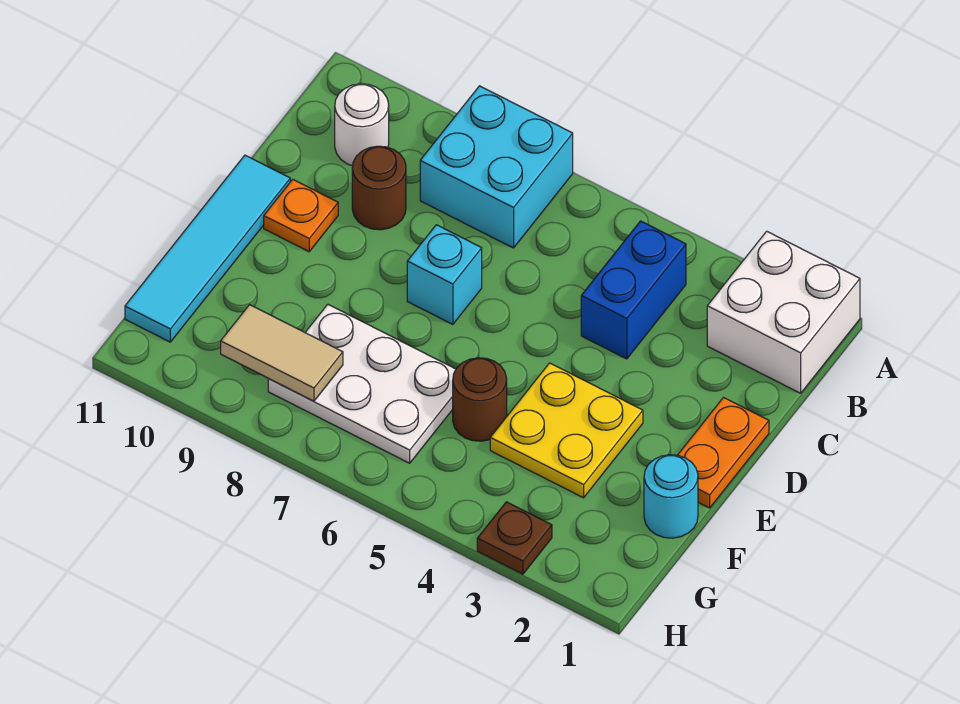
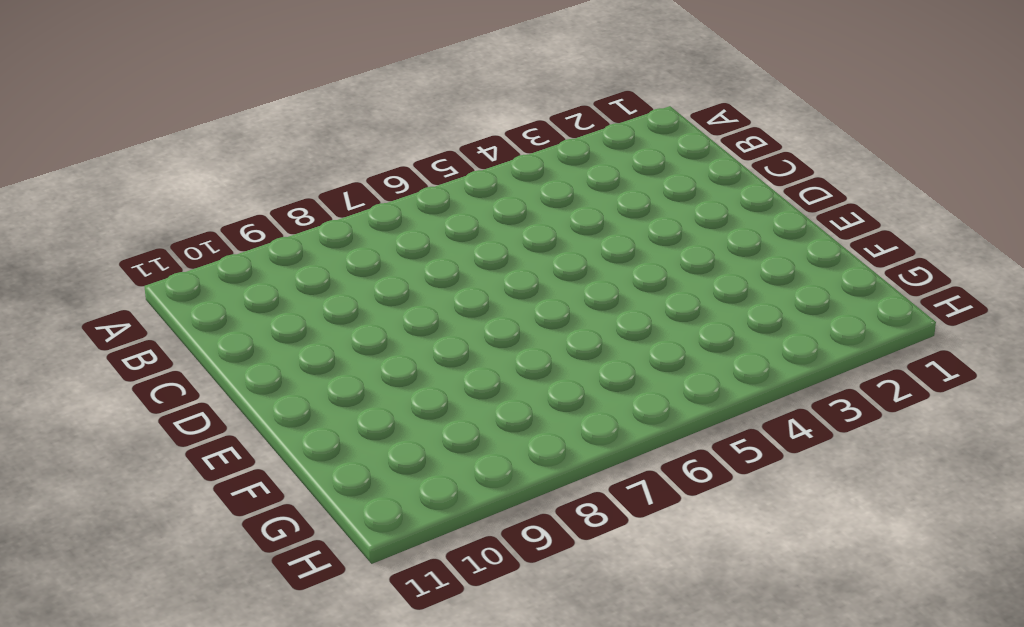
none -> white brick A1:B2 level 1
none -> cyan brick A7:B8 level 1
none -> blue brick B4:C4 level 1

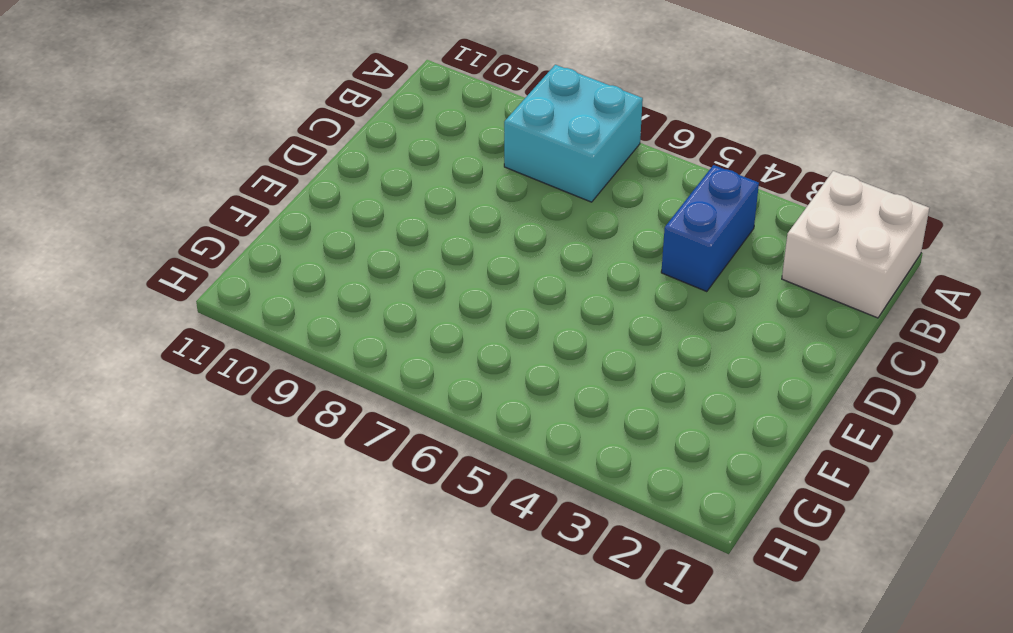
none -> white round brick B10 level 1
none -> brown round brick C9 level 1
none -> orange plate D1:E1 level 1

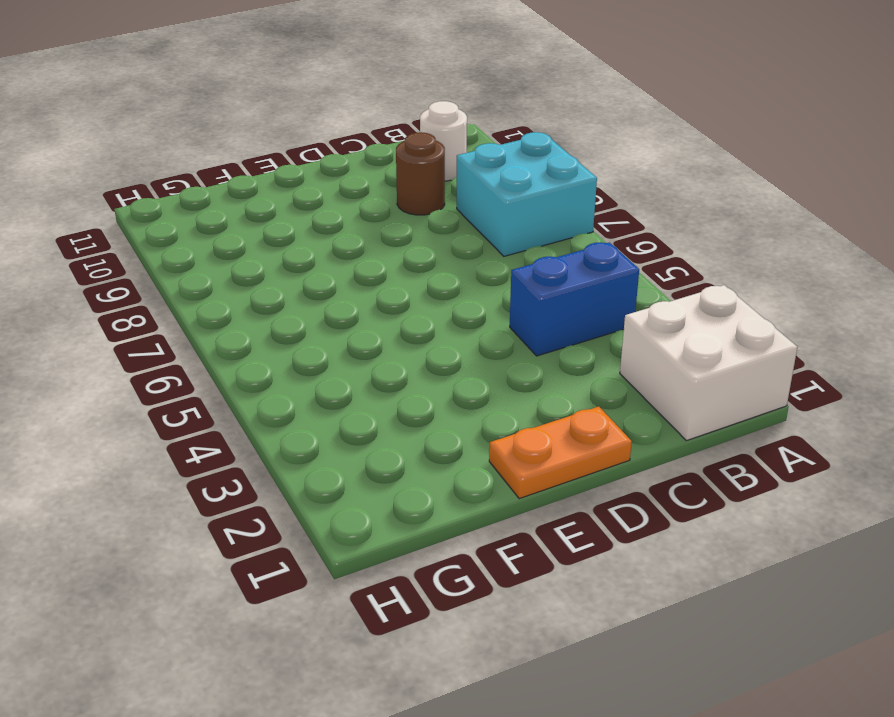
none -> cyan brick D7 level 1
none -> orange plate D10 level 1
none -> cyan tile D11:G11 level 1

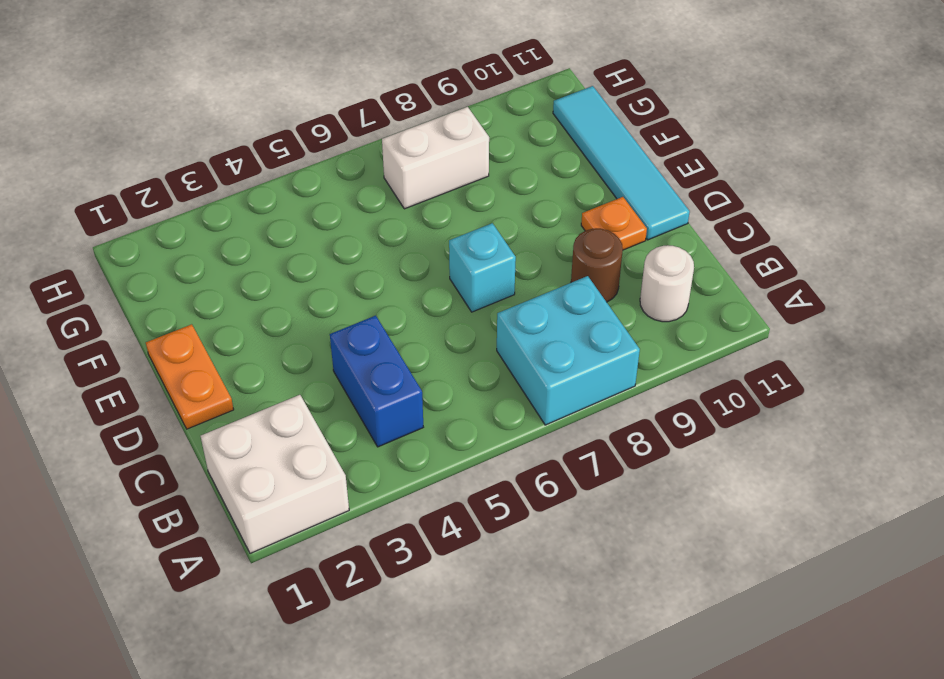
white brick G7:G8 level 1 -> white plate F6:G8 level 1
none -> yellow plate E3:F4 level 1
none -> cyan round brick F1 level 1
none -> brown round brick F5 level 1

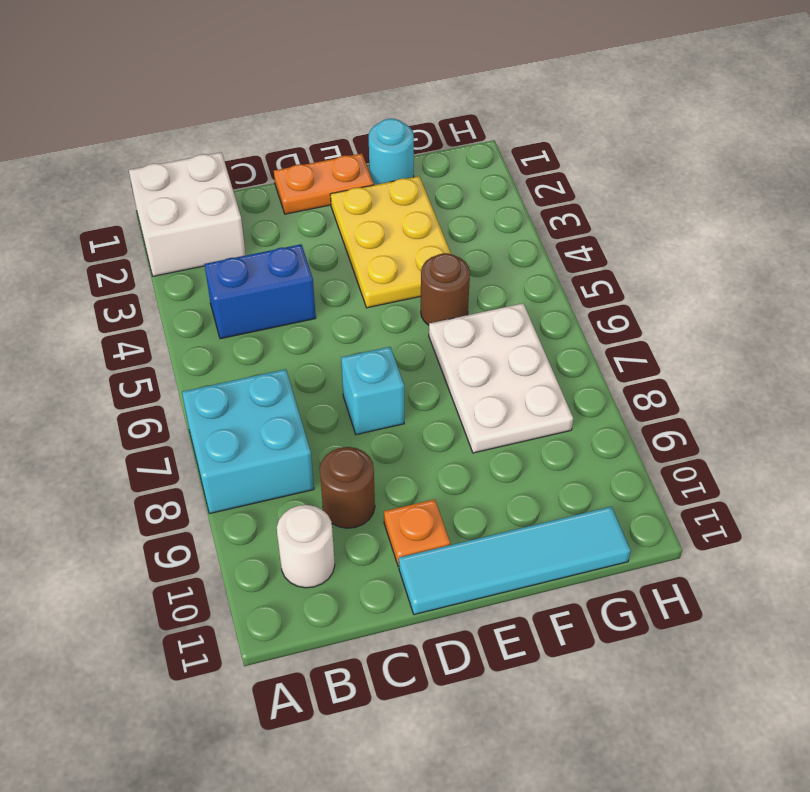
yellow plate E2:F4 level 1 -> yellow plate E3:F4 level 1
none -> brown plate H3 level 1
none -> tan tile G8:G9 level 2

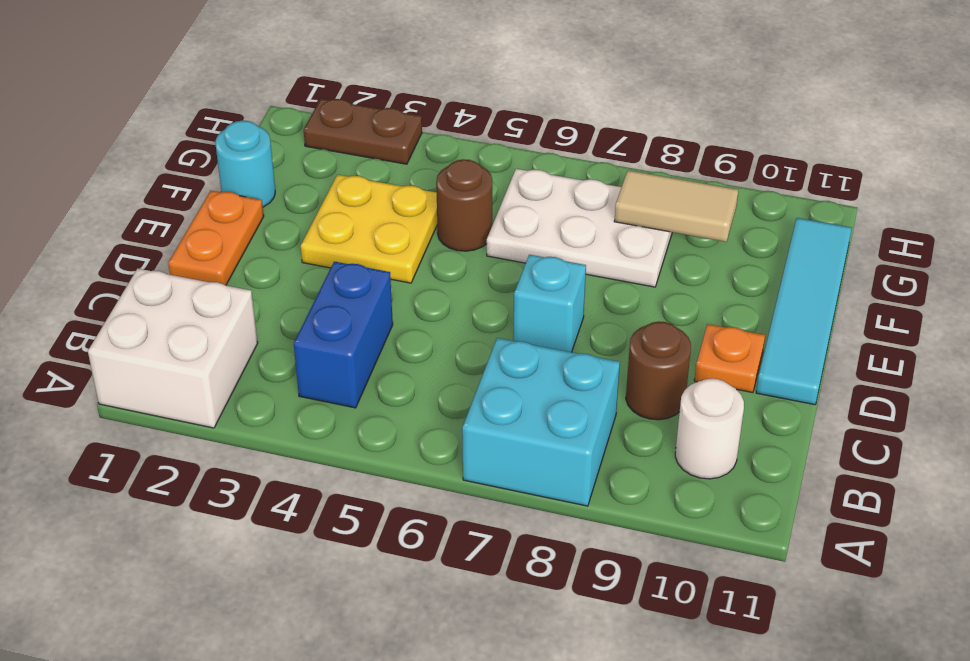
brown plate H2:H3 level 1 -> brown plate H3 level 1

